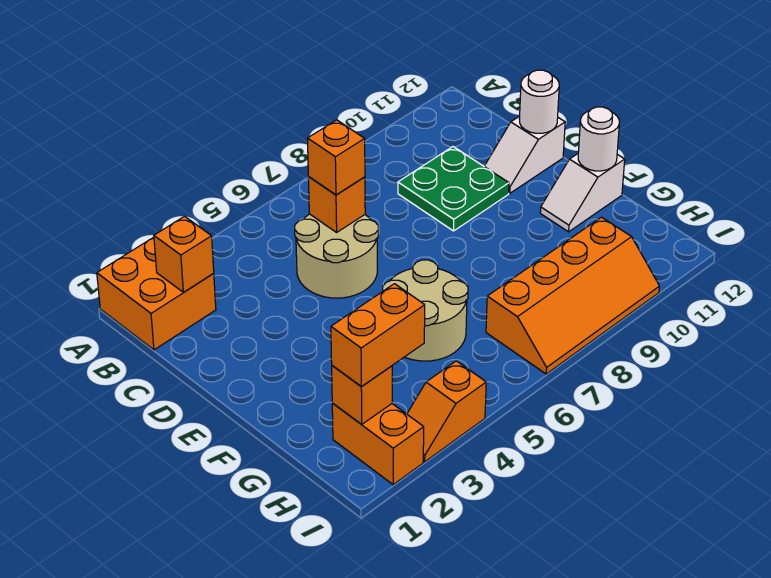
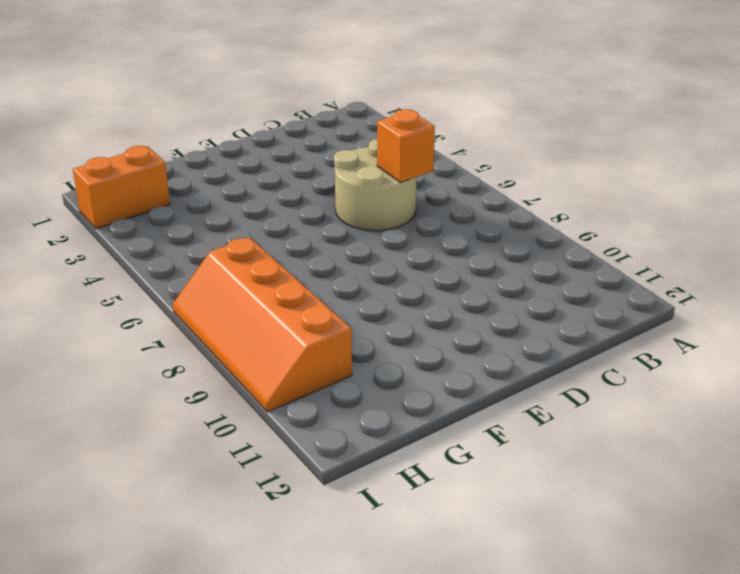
none -> orange brick A1:B2 level 1
none -> green plate C9:D10 level 1
none -> white slope D11:D12 level 1 top 12

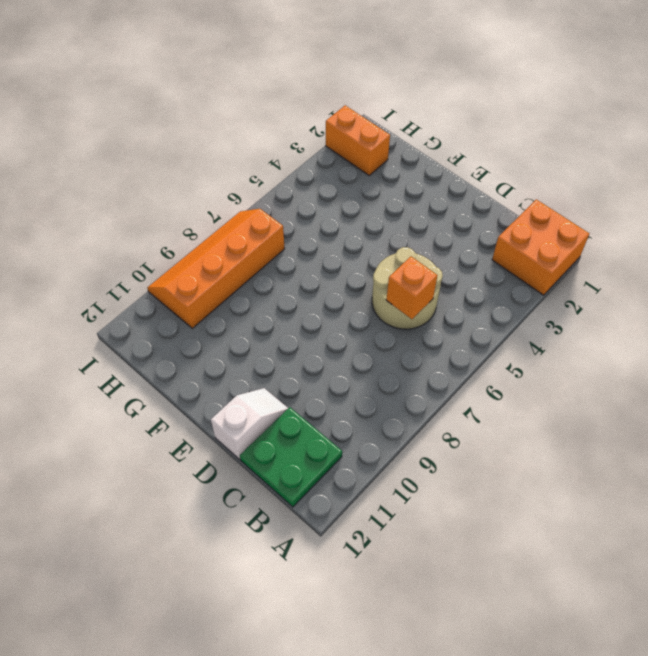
green plate B11:C12 level 1 -> green plate C9:D10 level 1
none -> tan round brick F5:G6 level 1
none -> white slope F11:F12 level 1 top 12
none -> orange slope I3:I4 level 1 top 4

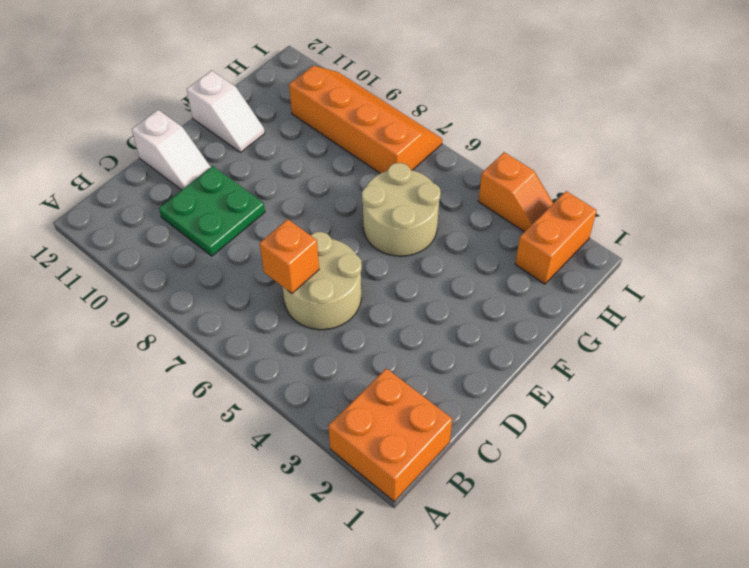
none -> orange brick B2 level 2
none -> white round brick D12 level 2
none -> white round brick F12 level 2

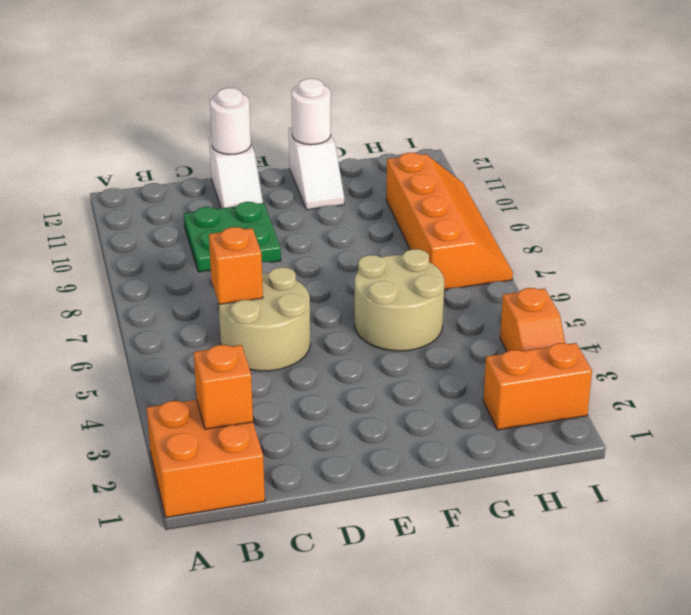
none -> orange brick H2 level 2
none -> orange brick C6 level 3
none -> orange brick H2:H3 level 3

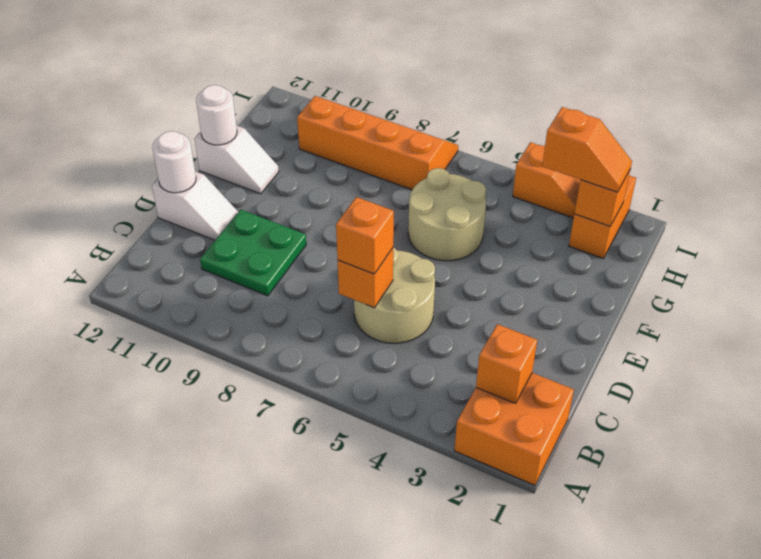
orange slope H2:H3 level 3 top 3 -> orange brick H2:H3 level 3

